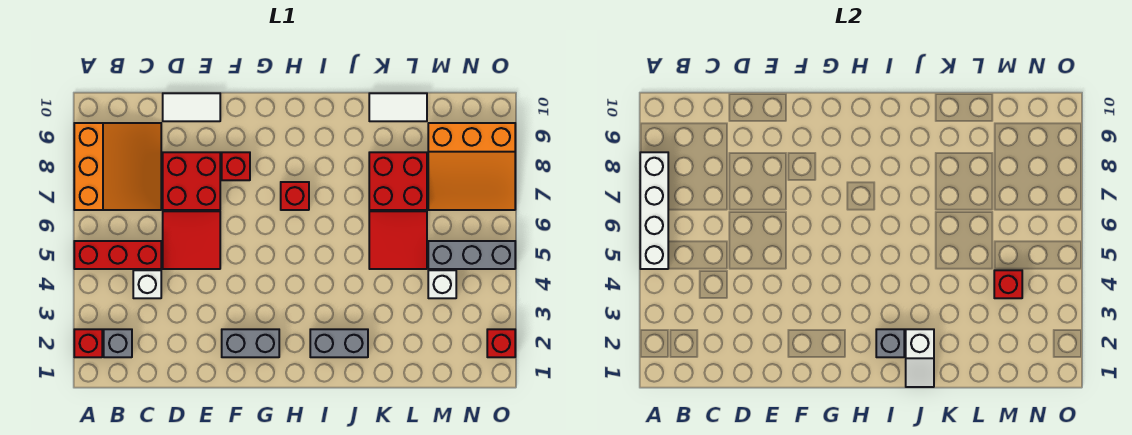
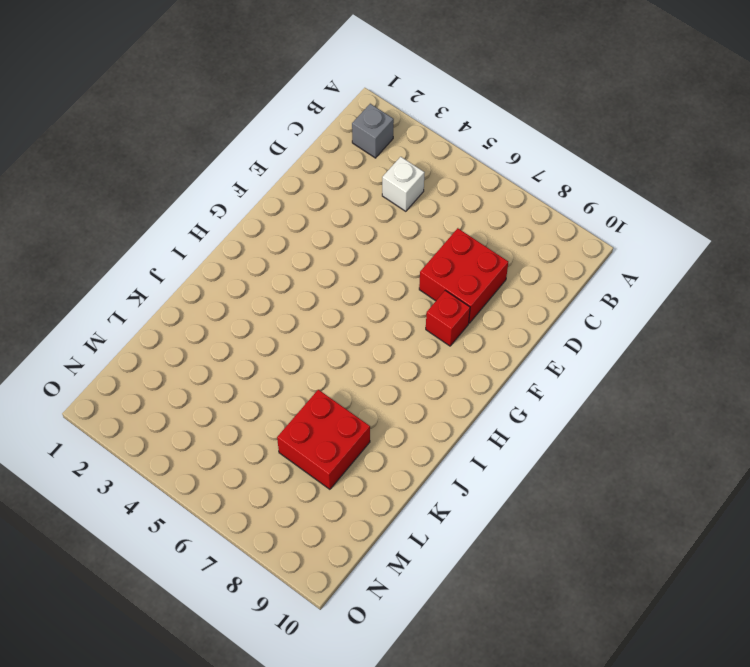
none -> red brick A2 level 1
none -> red brick A5:C5 level 1
none -> orange slope A7:C9 level 1 top A

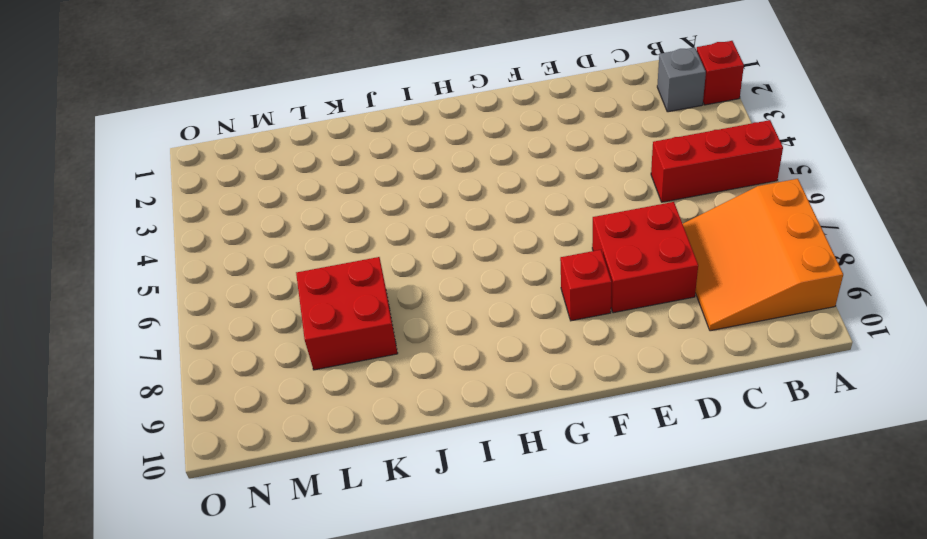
none -> white brick C4 level 1
none -> red tile D5:E6 level 1
none -> white tile D10:E10 level 1

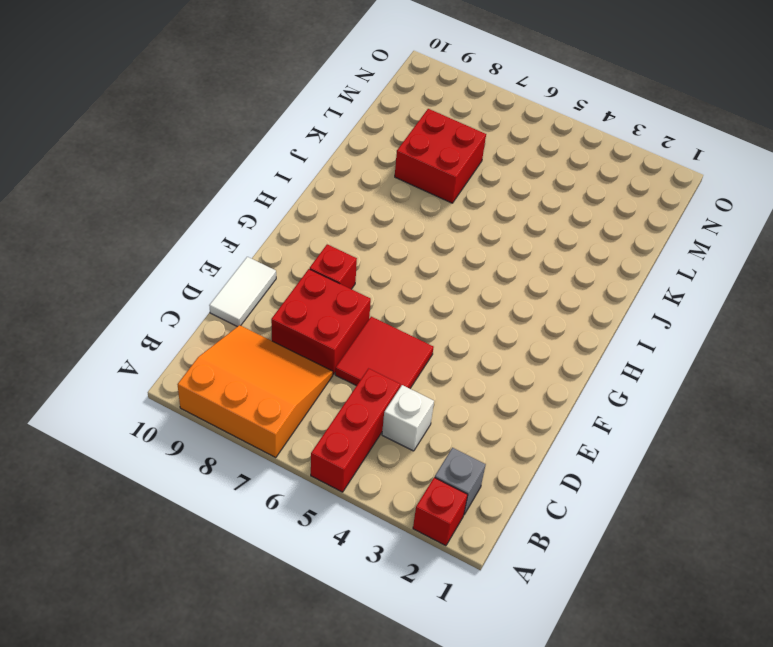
none -> grey brick F2:G2 level 1
none -> red brick H7 level 1
none -> grey brick I2:J2 level 1

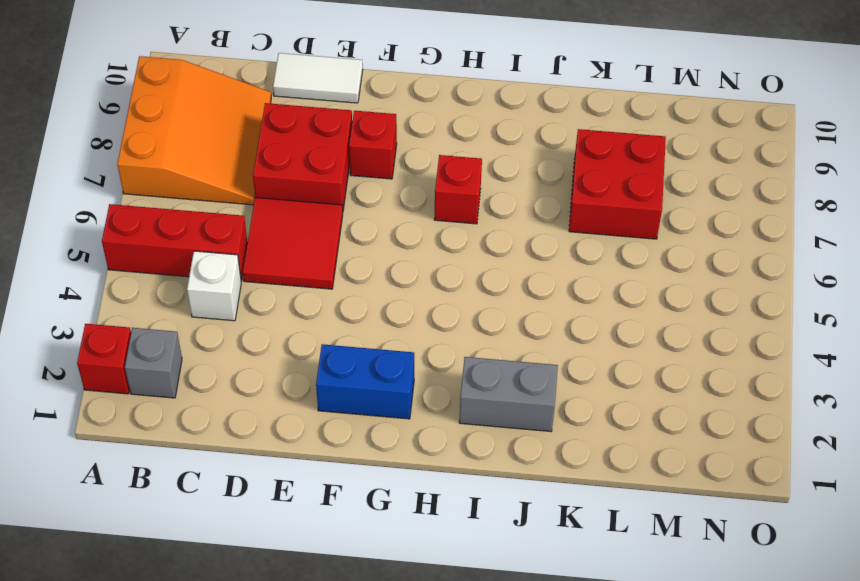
blue brick F2:G2 level 1 -> grey brick F2:G2 level 1
none -> red tile K5:L6 level 1
none -> white tile K10:L10 level 1
none -> white brick M4 level 1

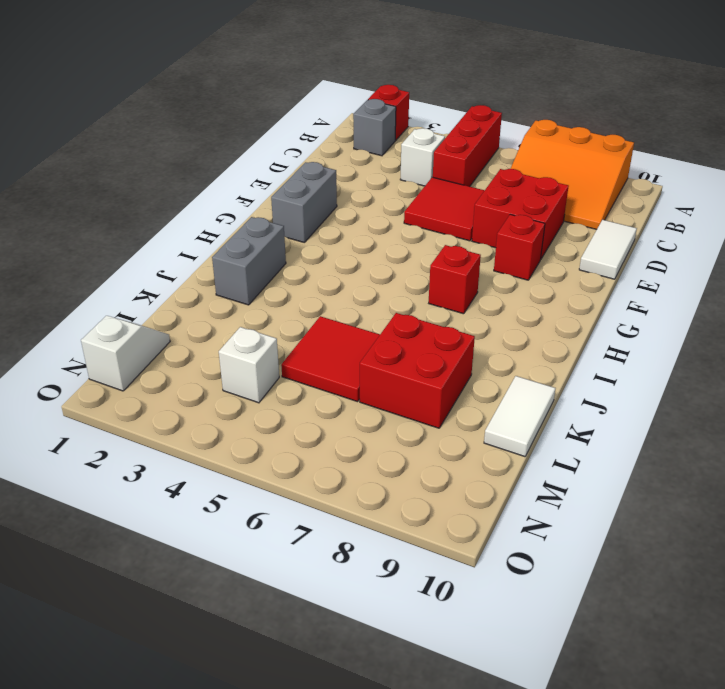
white slope M1:N1 level 1 top N -> white slope J1:J2 level 2 top 2
none -> grey brick M5:O5 level 1
none -> orange slope M7:O9 level 1 top 9
none -> red brick O2 level 1

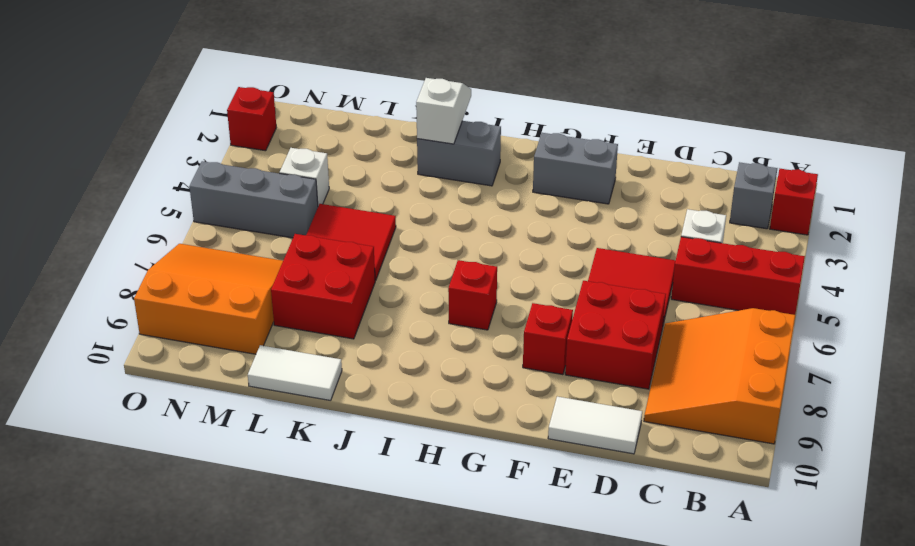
none -> white brick A5:A8 level 2
none -> grey brick I2 level 2
none -> red brick M4 level 2

